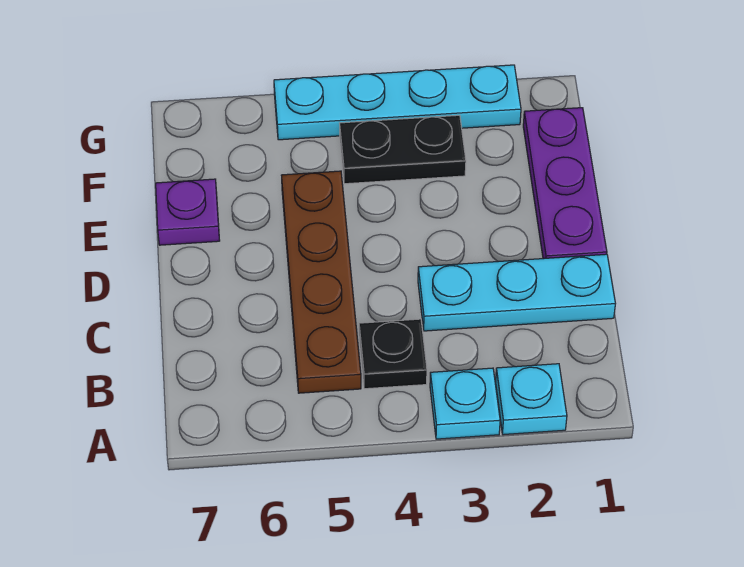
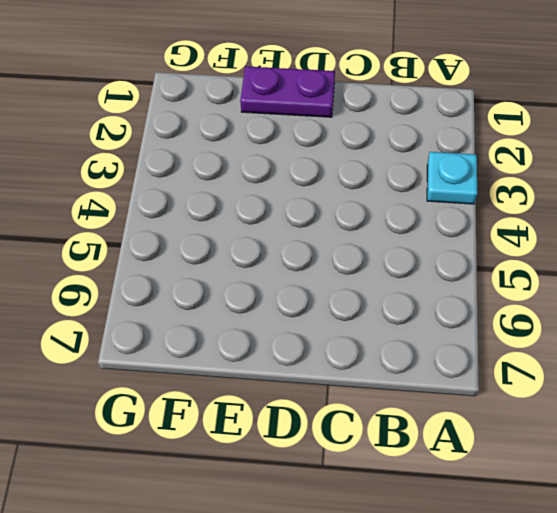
purple plate D1:E1 level 1 -> purple plate D1:F1 level 1
none -> cyan plate A2 level 1
none -> black plate B4 level 1

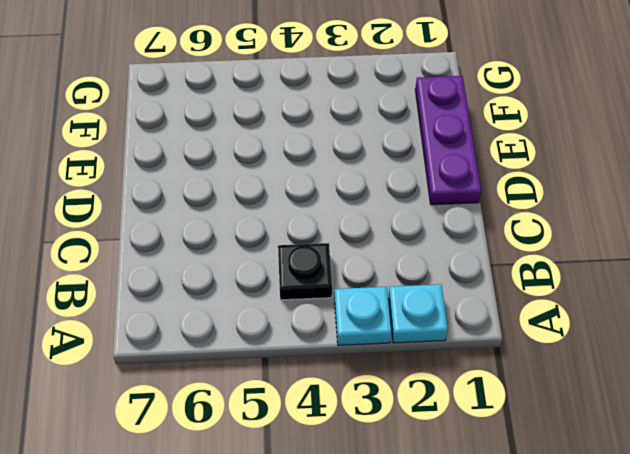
none -> brown plate B5:E5 level 1
none -> cyan plate C1:C3 level 1

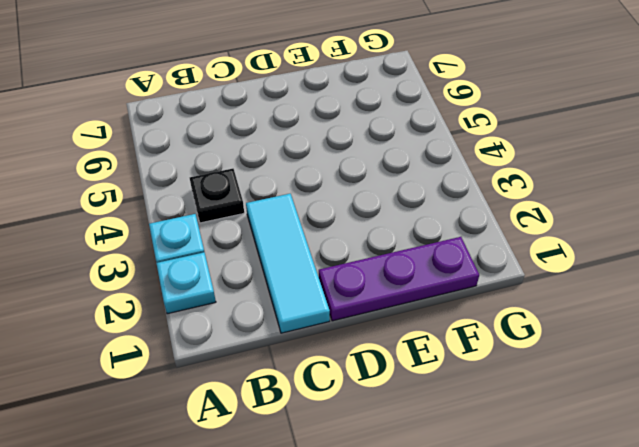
cyan tile C1:C3 level 1 -> cyan plate C1:C3 level 1
none -> brown plate B5:E5 level 1
none -> purple plate E7 level 1

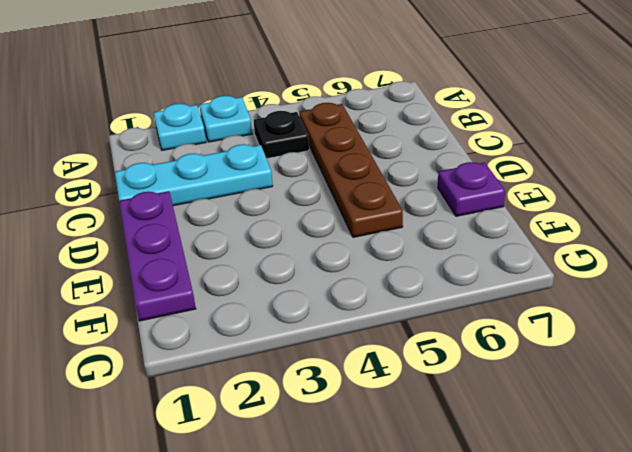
none -> black plate F3:F4 level 1
none -> cyan plate G2:G5 level 1

